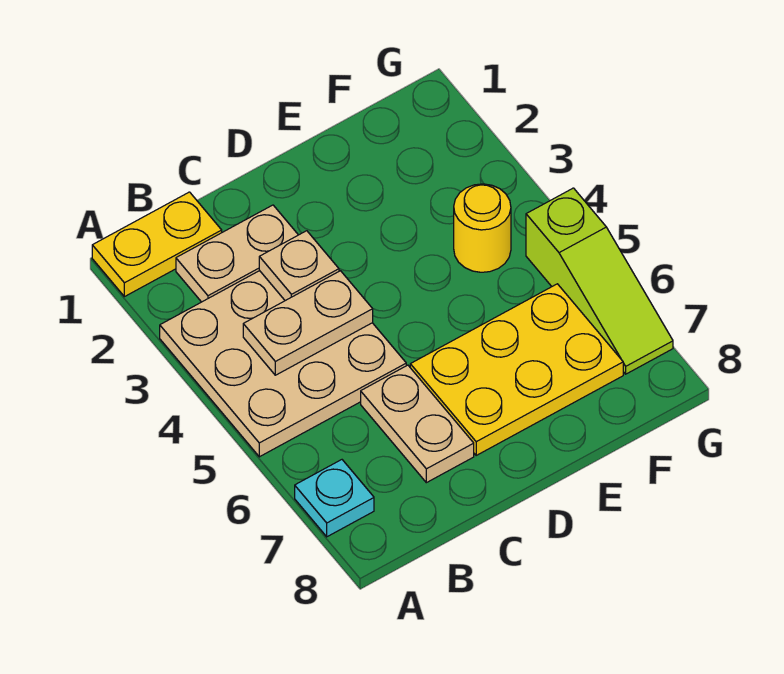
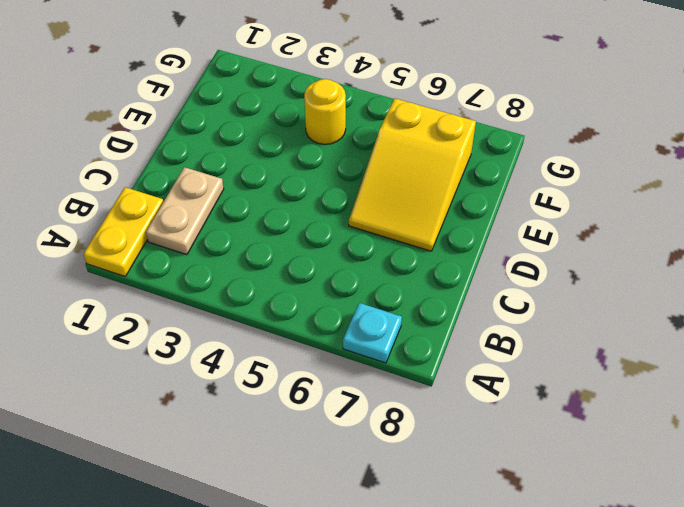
yellow slope D6:F7 level 1 top F -> yellow plate D6:F7 level 1
none -> tan plate A3:C5 level 1
none -> tan plate C6:C7 level 1

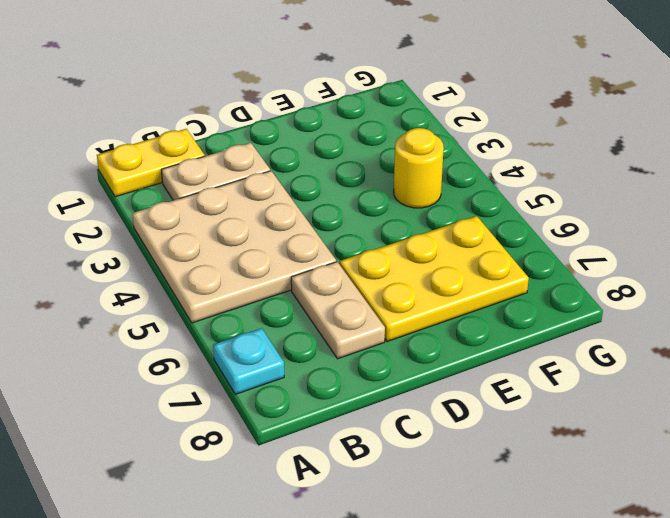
none -> lime slope G5:G7 level 1 top 5
none -> tan plate B4:C4 level 2

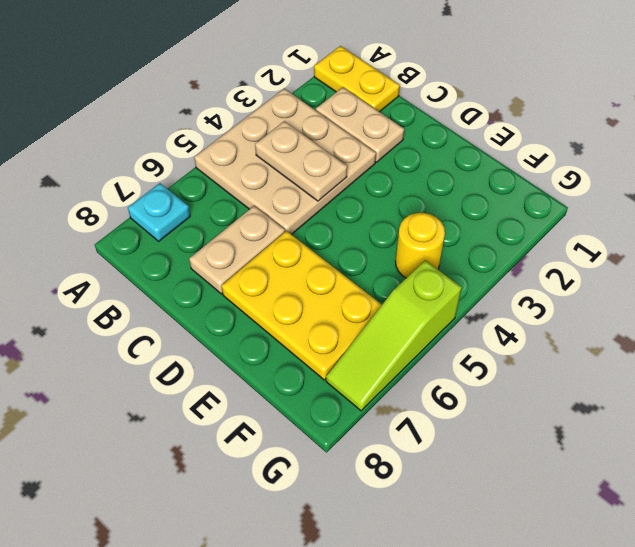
none -> tan plate C3 level 2

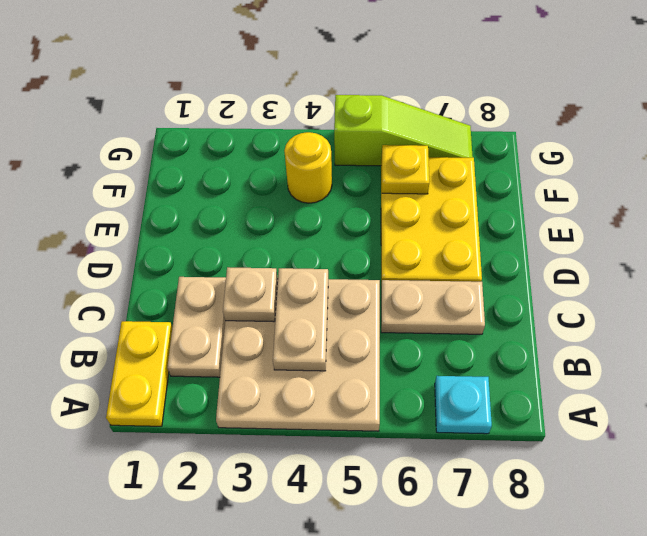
yellow plate F6 level 2 -> none

